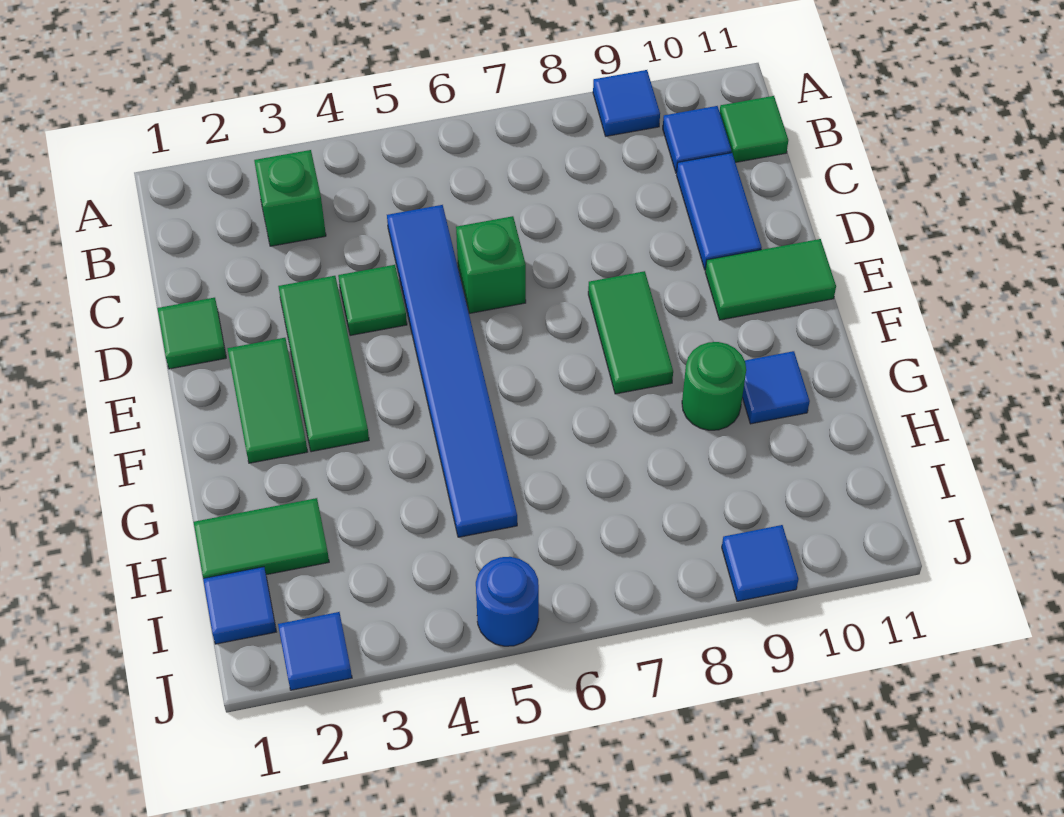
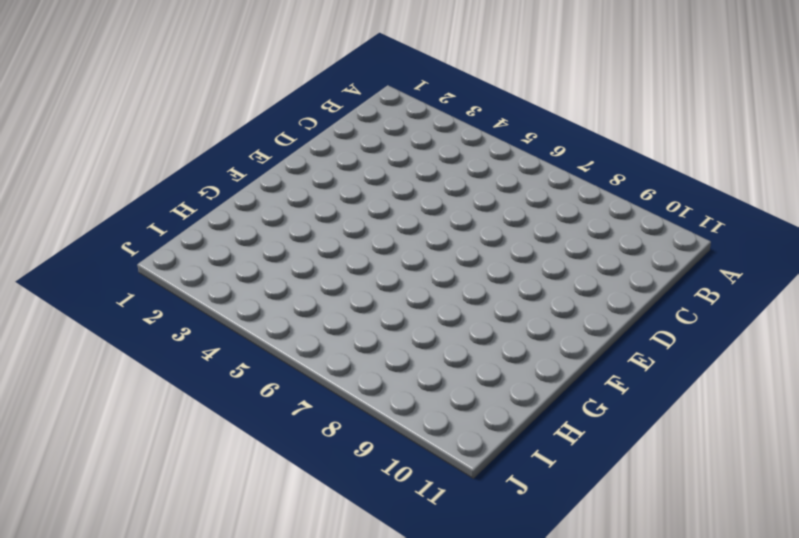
none -> blue tile A9 level 1
none -> green brick B3 level 1
none -> blue tile B10 level 1

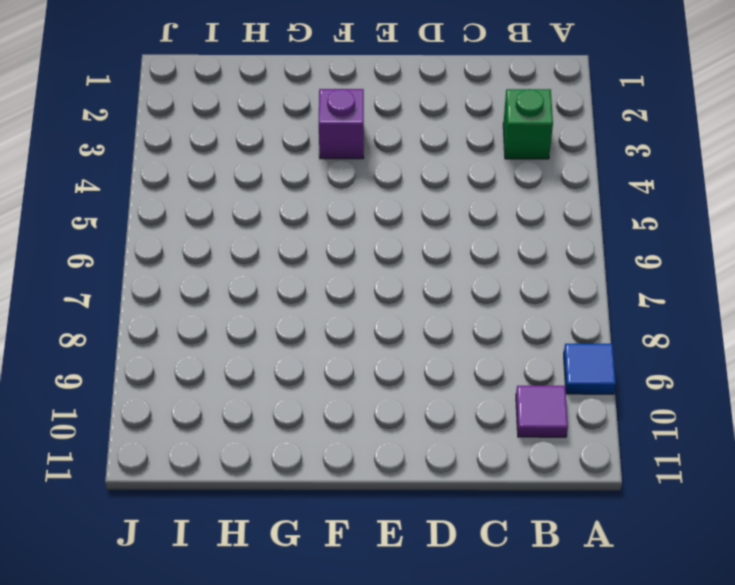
purple tile B10 level 1 -> blue tile B10 level 1
purple brick F3 level 1 -> green tile D3:F3 level 1
none -> green tile B11 level 1
none -> blue tile C5:H5 level 1
none -> blue tile C10:D10 level 1

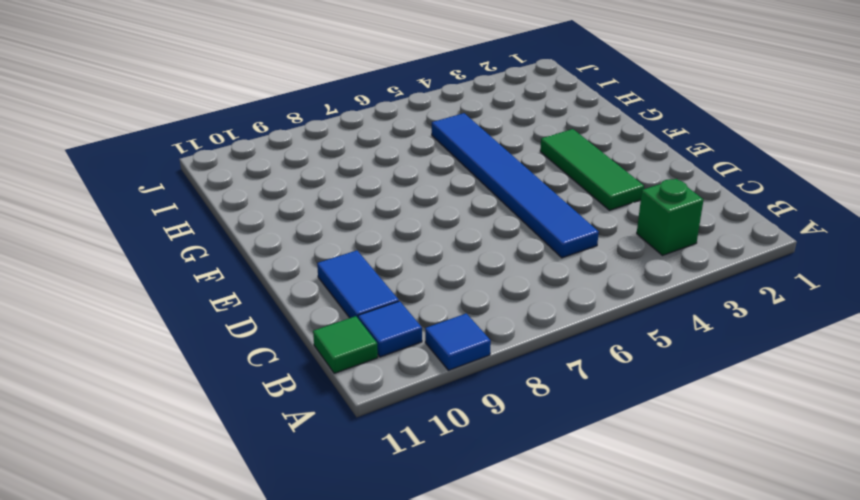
none -> green tile D1 level 1
none -> green tile D4 level 1
none -> green brick D6 level 1

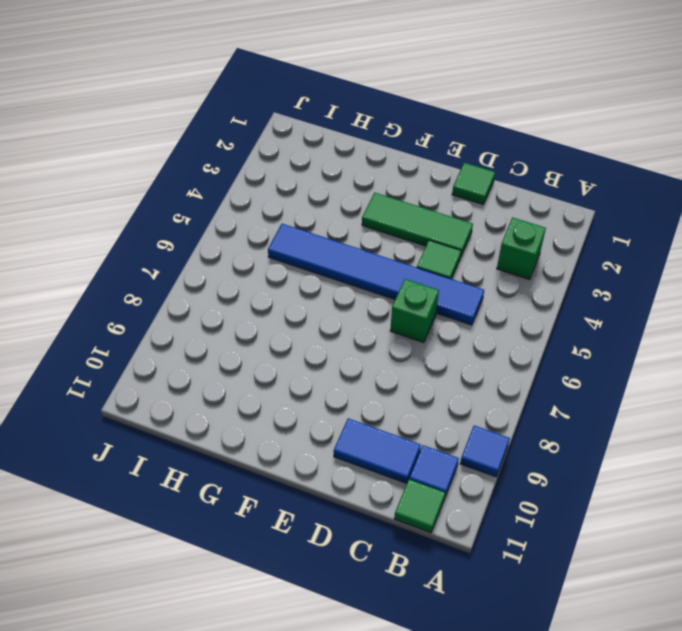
none -> green tile E2:F2 level 1
none -> green tile E8:F8 level 1
none -> green tile E10:E11 level 1

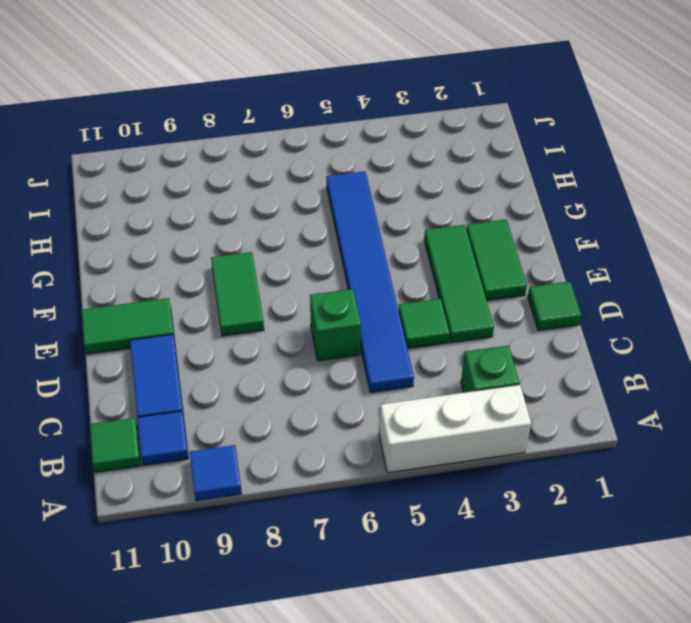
white brick A3:A5 level 1 -> none
none -> green round brick G9 level 1
none -> blue tile G10 level 1
none -> green tile H1:H2 level 1

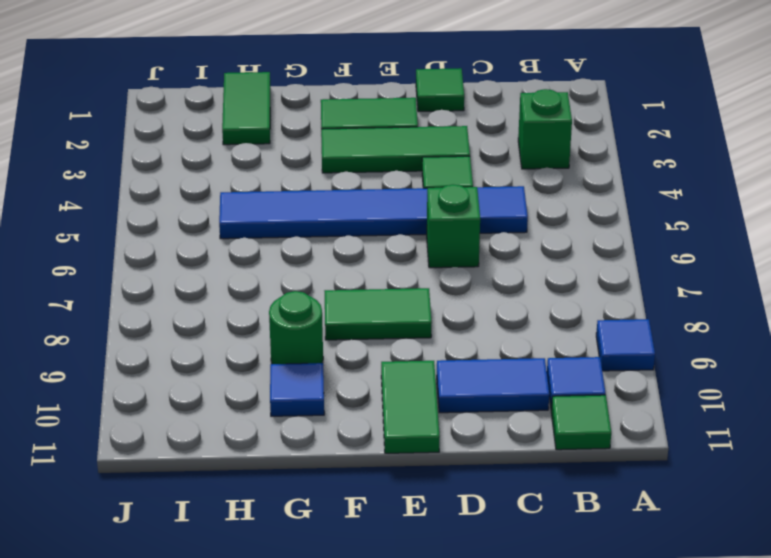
none -> blue tile I1 level 1
none -> blue tile J2 level 1
none -> blue round brick J5 level 1

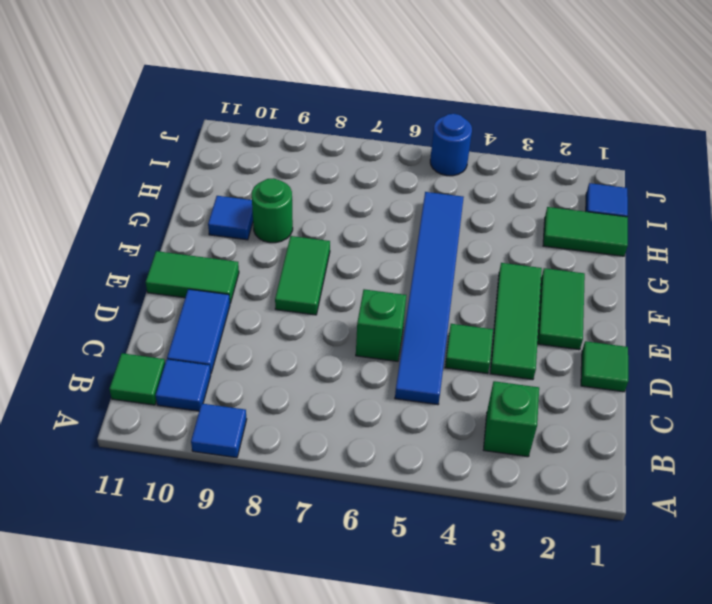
none -> blue tile J2 level 1
none -> blue tile J9 level 1

